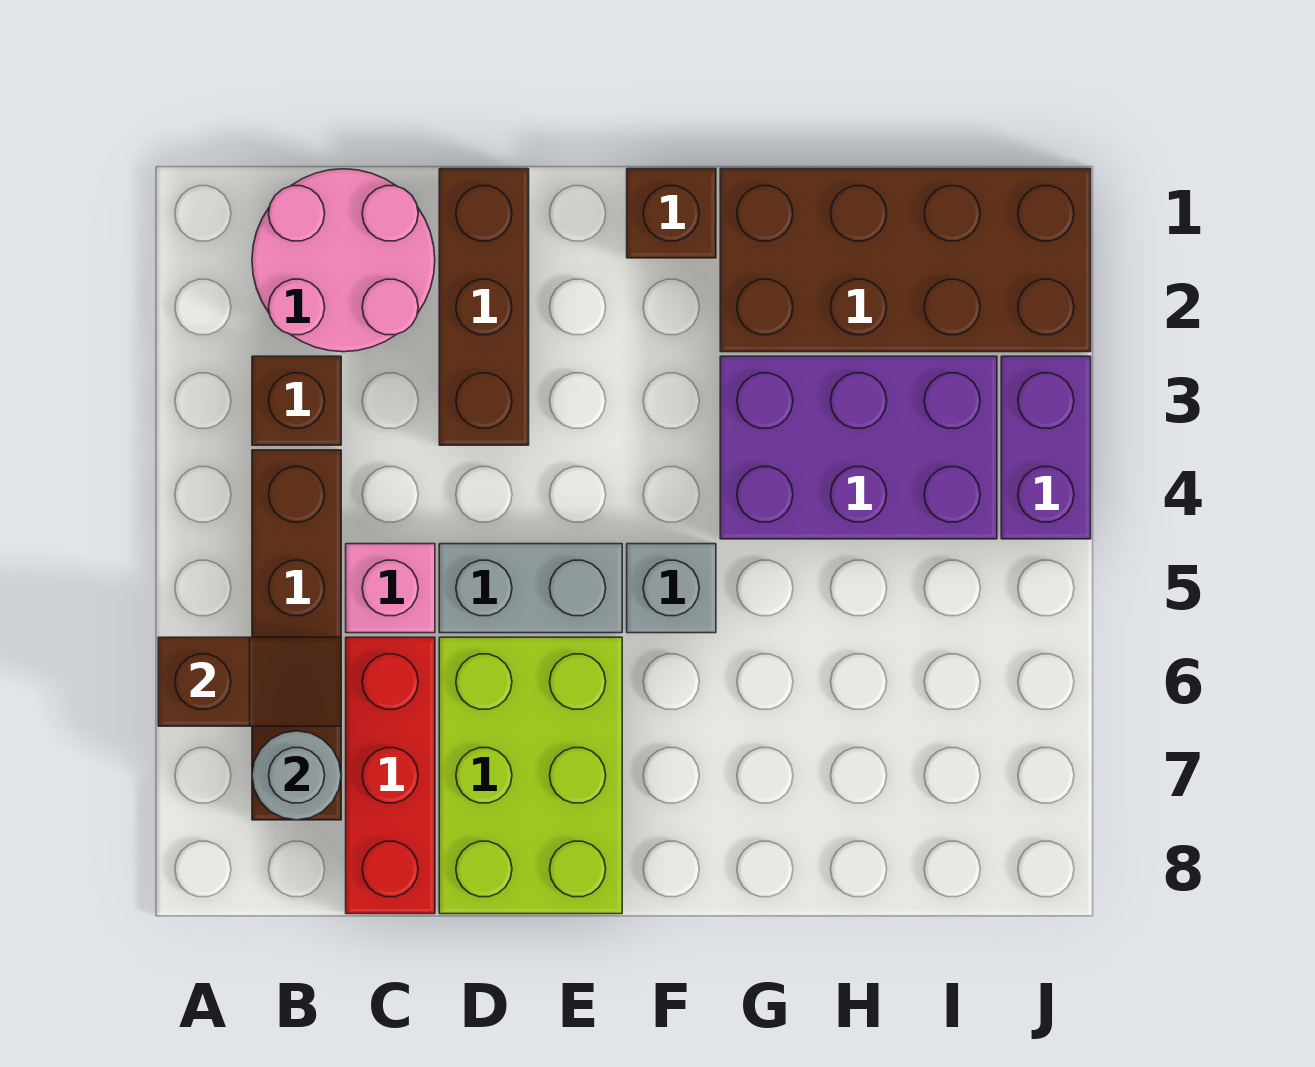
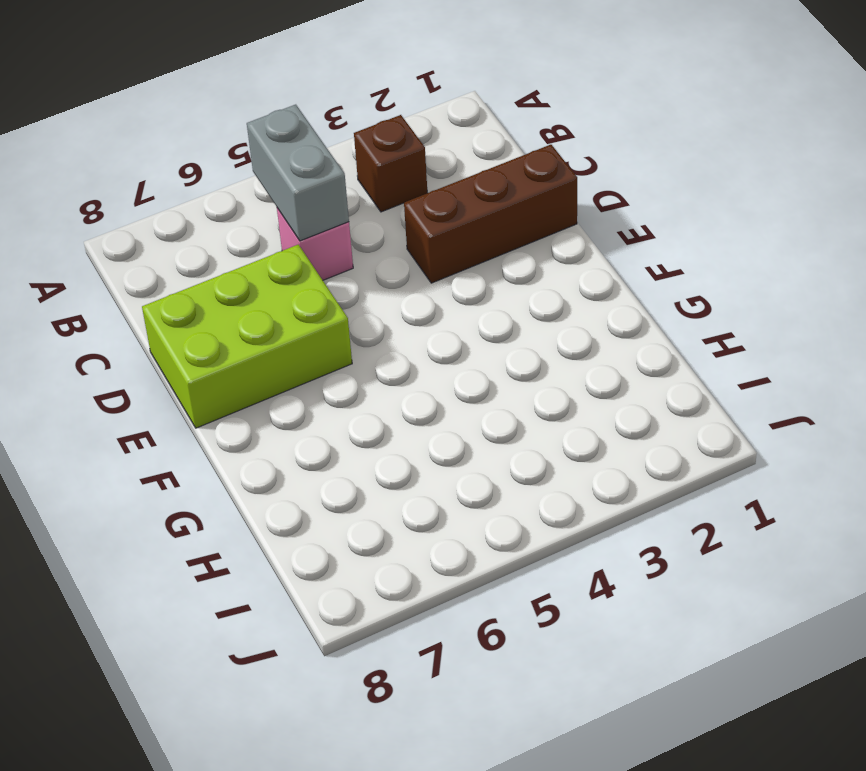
grey brick B5:C5 level 2 -> grey brick D5:E5 level 1
none -> pink round brick B1:C2 level 1
none -> brown brick B4:B7 level 1
none -> red brick C6:C8 level 1

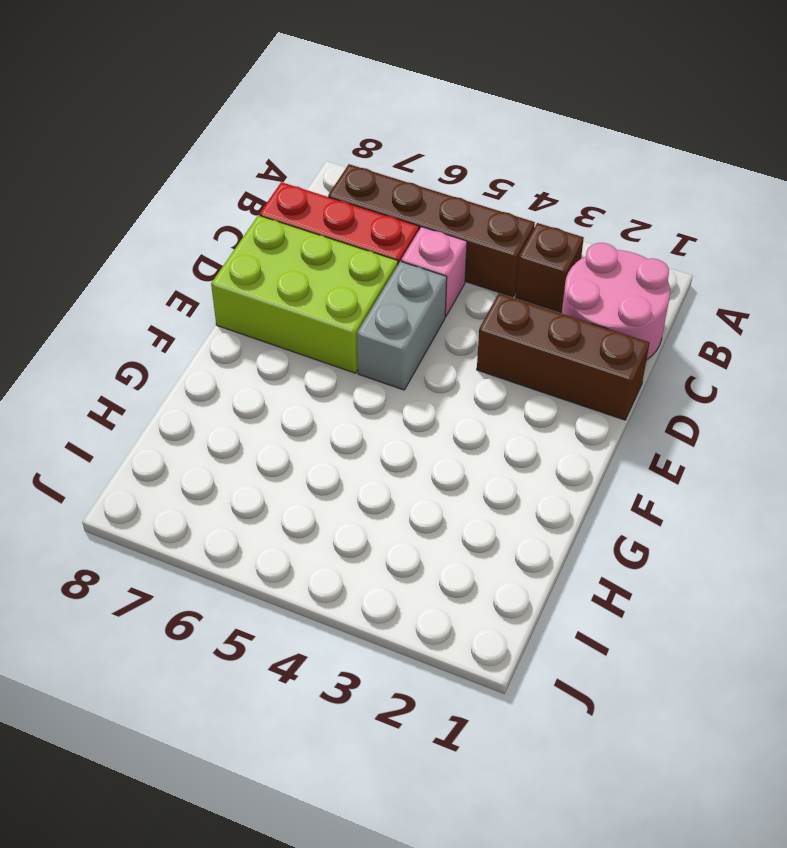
none -> brown brick F1 level 1
none -> grey brick F5 level 1
none -> brown brick G1:J2 level 1

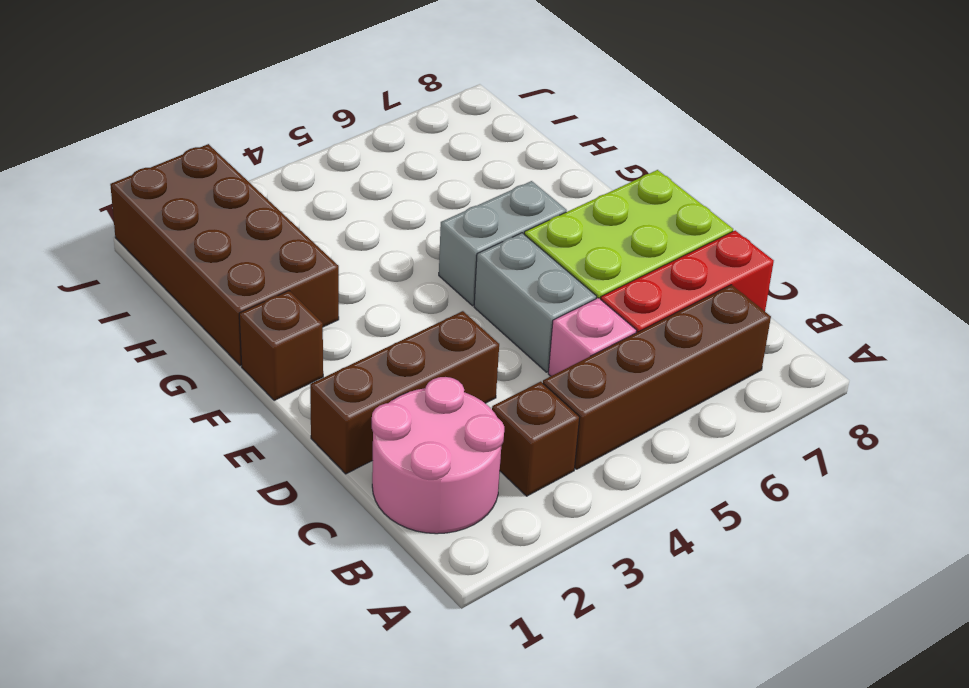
grey brick F5:F6 level 1 -> grey brick F5 level 1
none -> purple brick G3:I4 level 1
none -> purple brick J3:J4 level 1
none -> brown slope A6:B6 level 2 top A

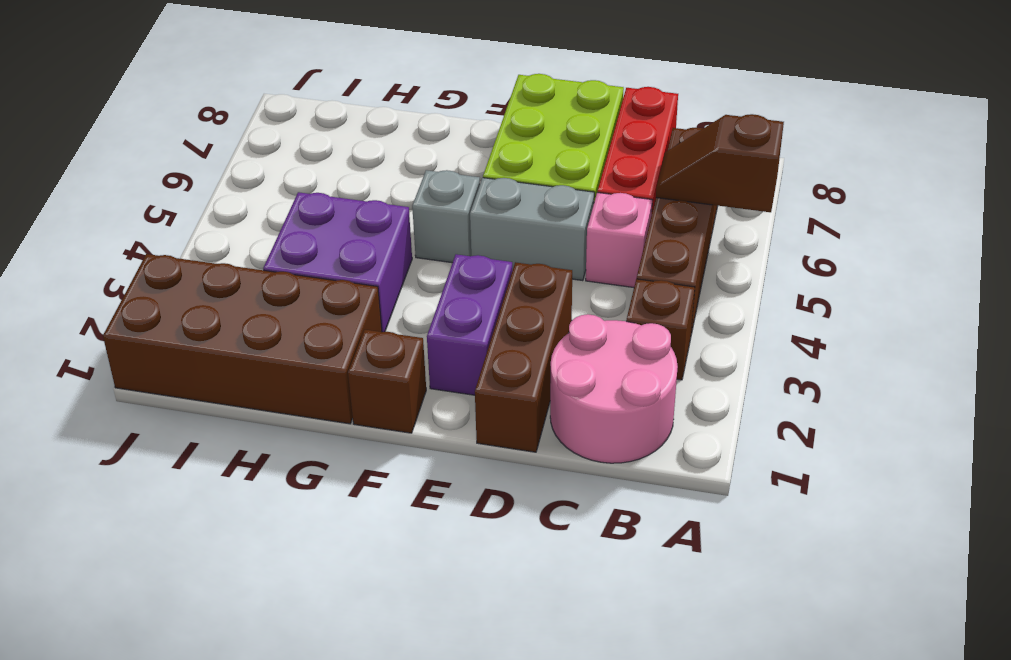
purple brick E2:E3 level 1 -> purple brick J3:J4 level 1
purple brick G3:H4 level 1 -> purple brick G3:I4 level 1
none -> grey round brick B7 level 2

